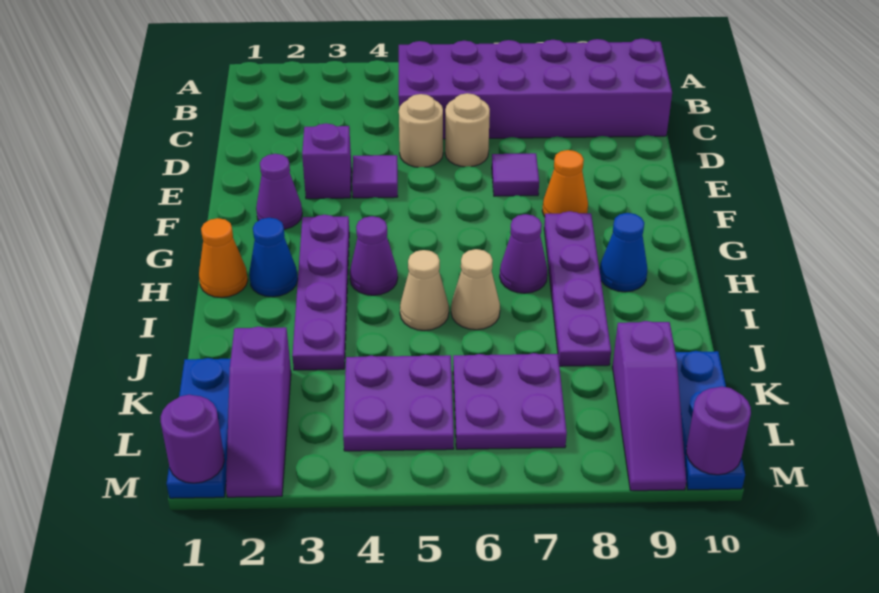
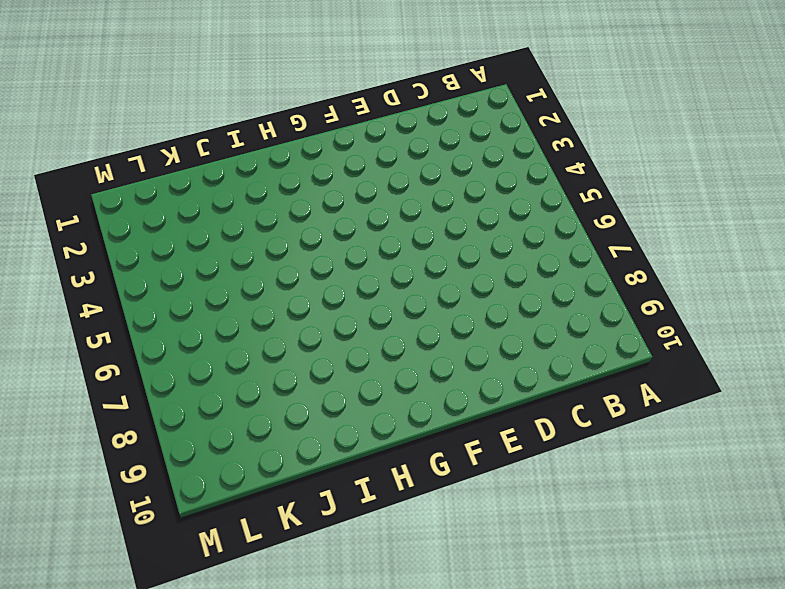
none -> purple brick B5:C10 level 1
none -> tan round brick D5 level 1
none -> tan round brick D6 level 1

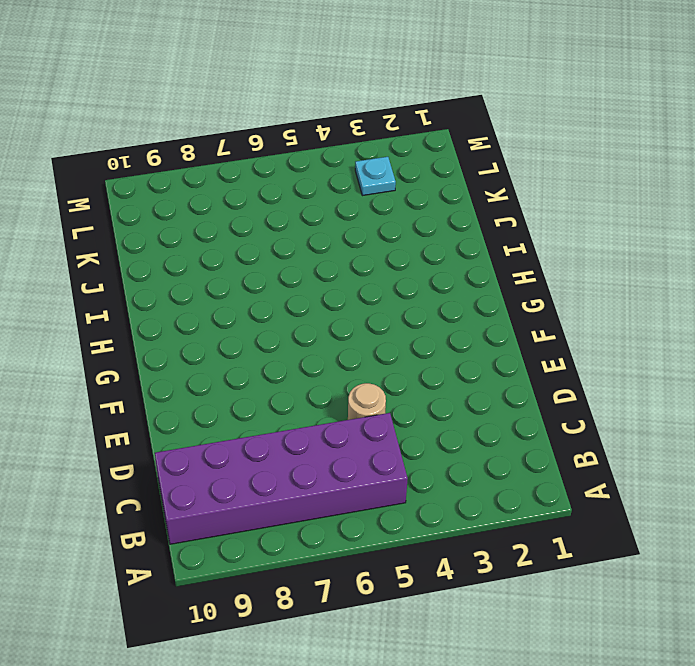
cyan plate L3 level 1 -> none
none -> tan round brick D6 level 1
none -> purple brick E3 level 1
none -> purple tile E4 level 1

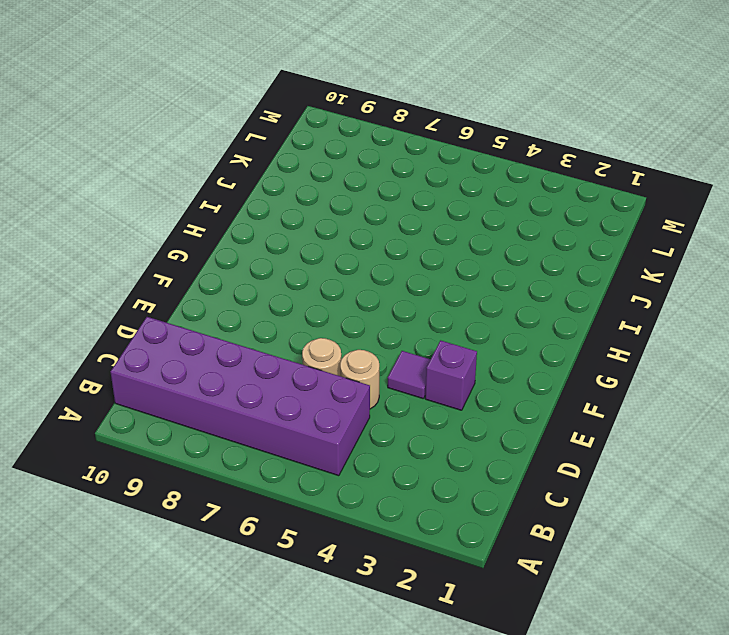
none -> purple tile E7 level 1
none -> purple cone F2 level 1
none -> orange cone F8 level 1

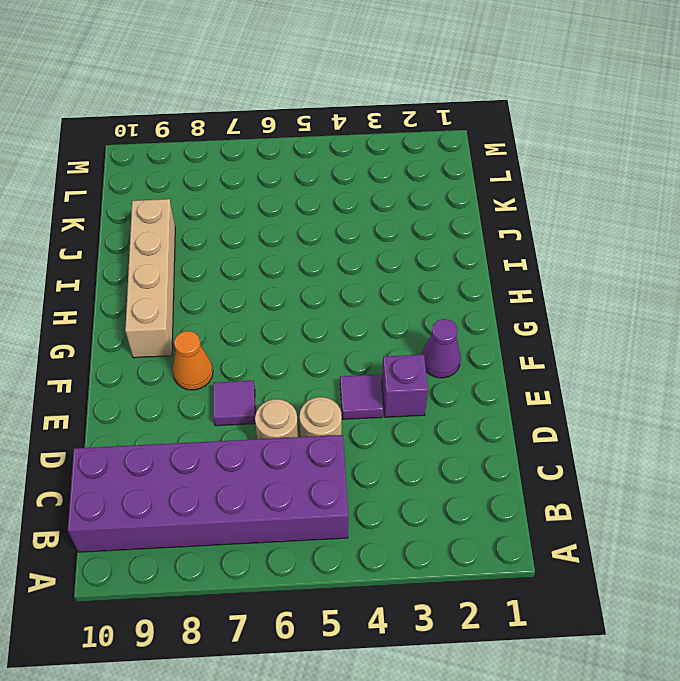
tan brick G9:J9 level 1 -> blue cone H9 level 1
none -> purple plate G3:J3 level 1
none -> purple plate G8:J8 level 1
none -> orange cone H1 level 1

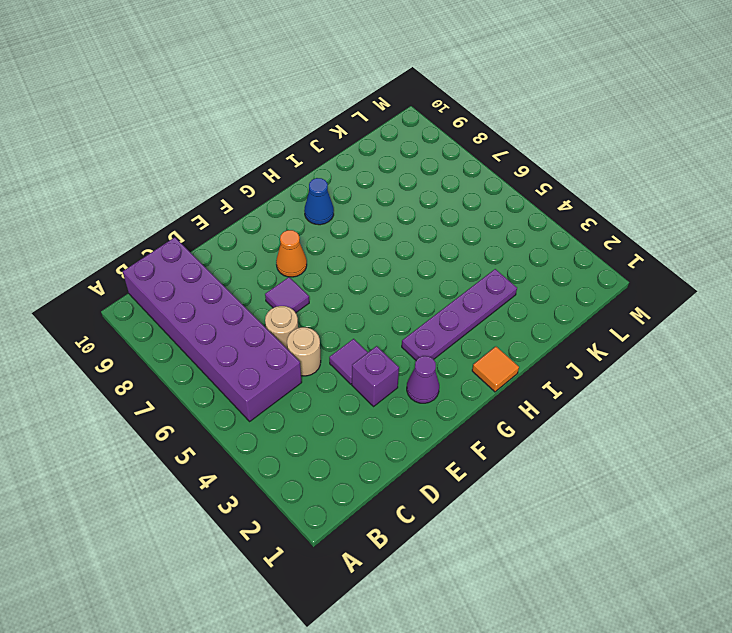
orange tile H1 level 1 -> orange cone H1 level 1
none -> purple plate G8:J8 level 1
none -> blue cone H2 level 1
none -> purple cone H4 level 1

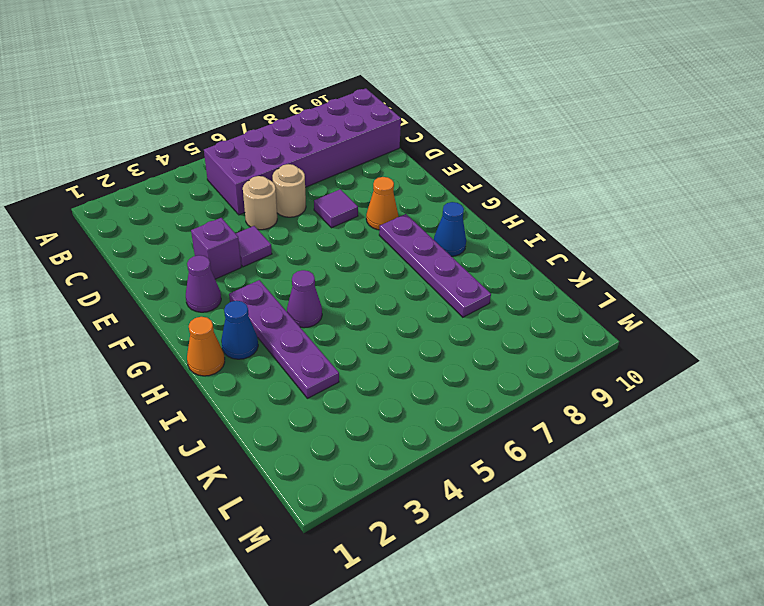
none -> purple cone H7 level 1
none -> tan cone I5 level 1
none -> tan cone I6 level 1

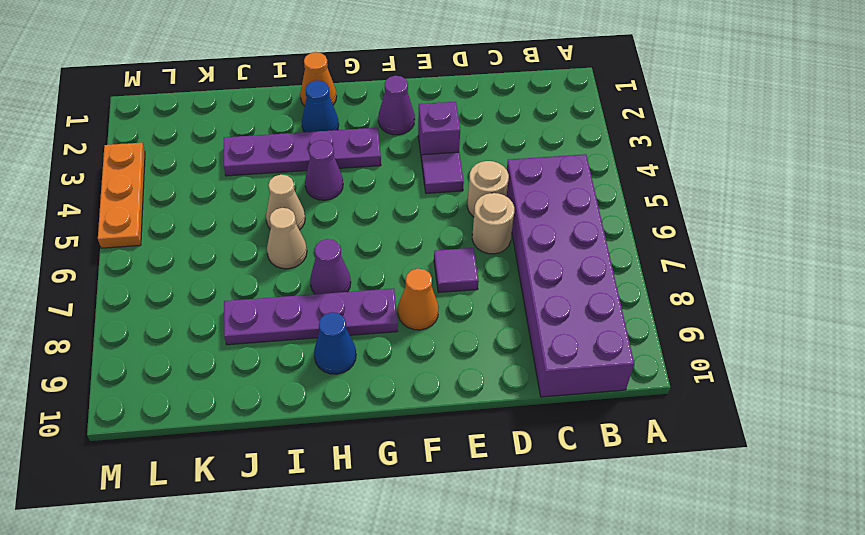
orange plate M3:M5 level 1 -> none
none -> blue plate K1:M1 level 1
none -> purple slope K2:M2 level 1 top K
none -> purple plate K4:L5 level 1

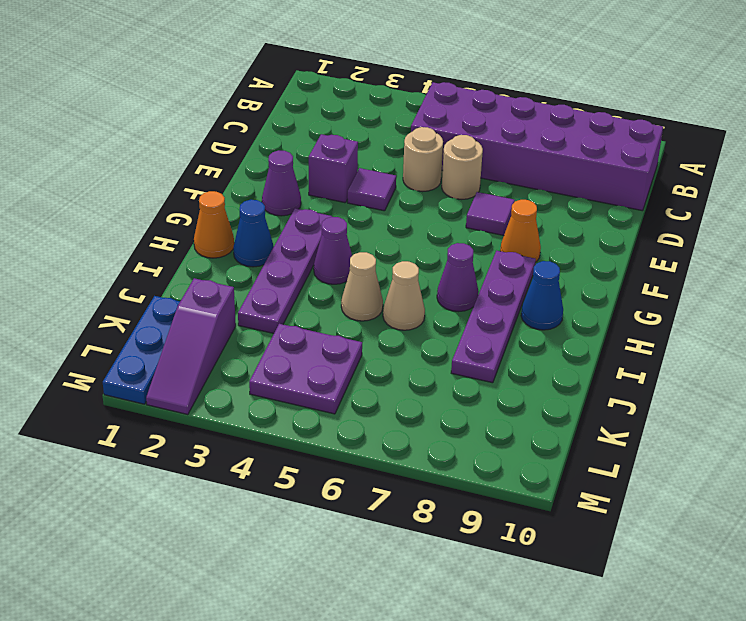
none -> purple plate K6:L7 level 1
none -> purple slope K9:M9 level 1 top K
none -> blue plate K10:M10 level 1

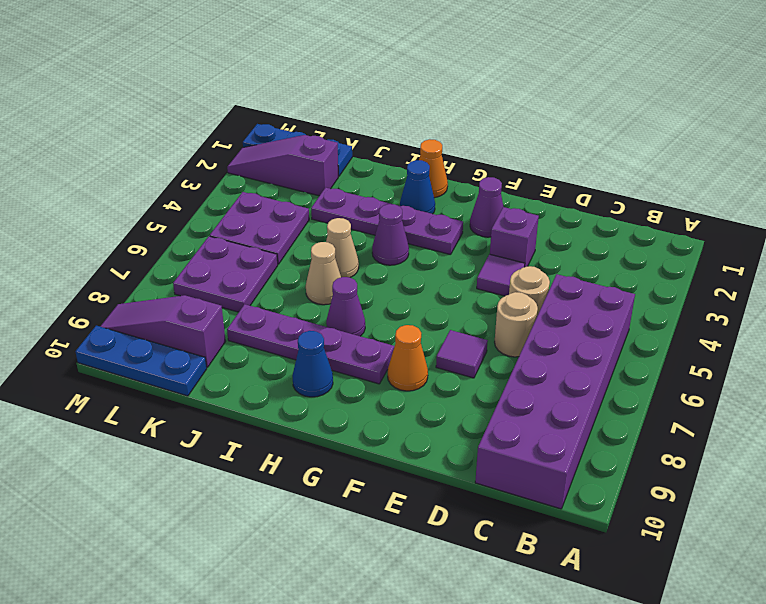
none -> purple round brick M1 level 2
none -> purple round brick M10 level 2

